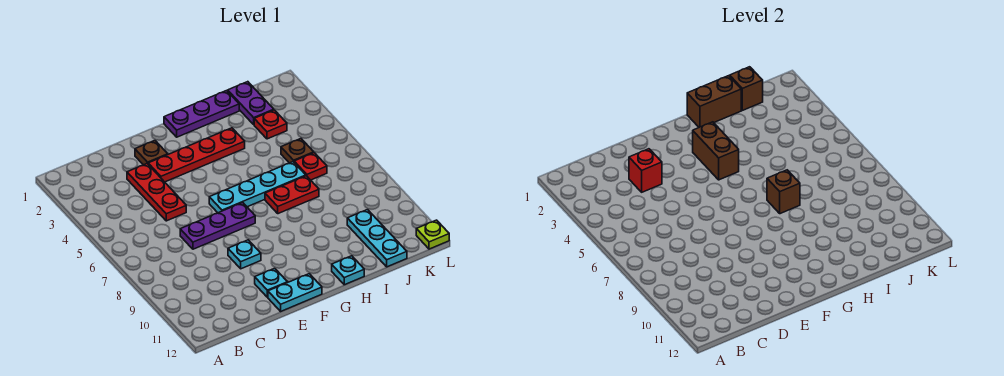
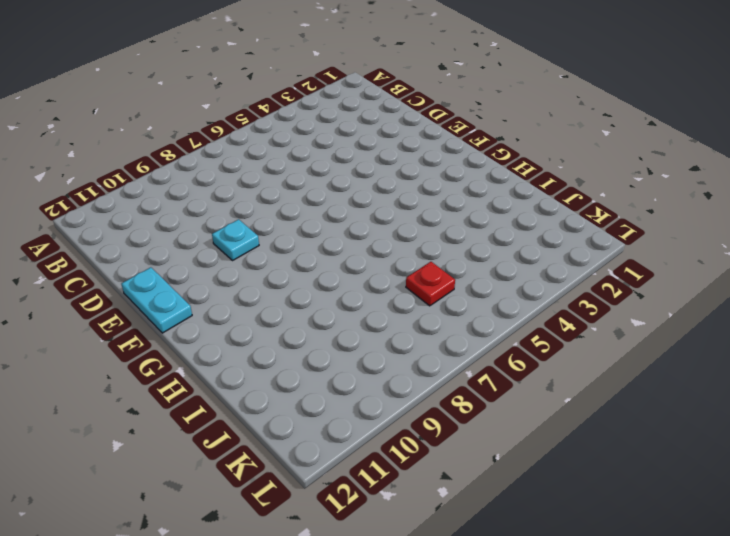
none -> red plate D3:D5 level 1
none -> purple plate D7:F7 level 1
none -> brown plate E2 level 1

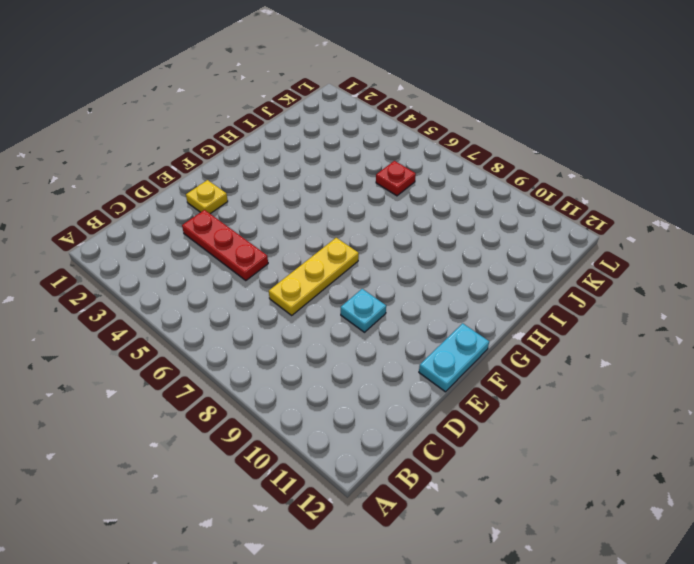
yellow plate D7:F7 level 1 -> purple plate D7:F7 level 1
yellow plate E2 level 1 -> brown plate E2 level 1
none -> red plate E3:H3 level 1
none -> cyan plate E11 level 1
none -> cyan plate F6:I6 level 1

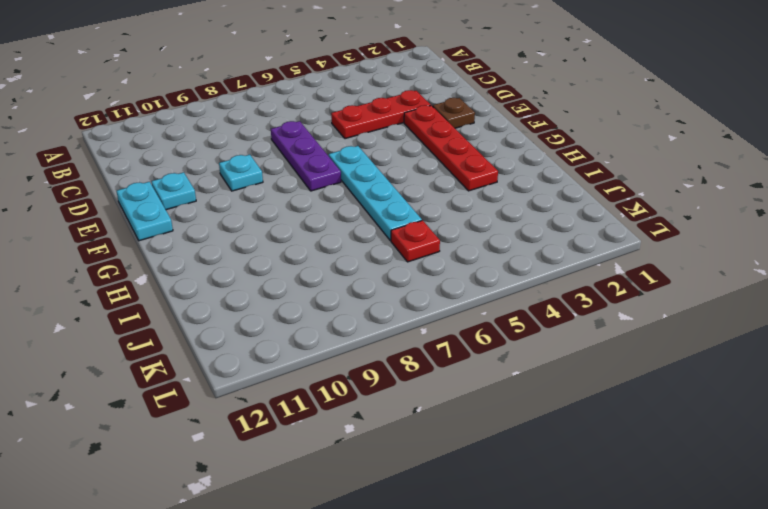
none -> purple plate G1:I1 level 1
none -> red plate H7:I7 level 1
none -> cyan plate H12 level 1

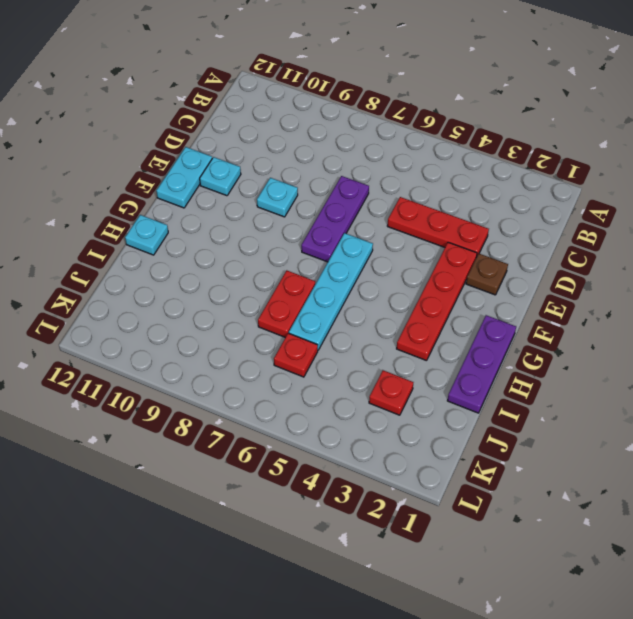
none -> purple plate J1:J2 level 1
none -> brown plate J5 level 1
none -> cyan plate J10:J12 level 1

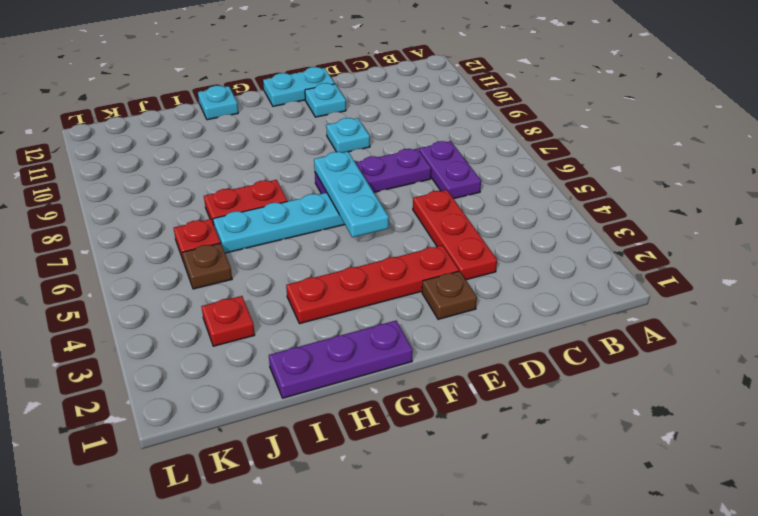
purple plate C6:C7 level 1 -> purple plate J1:J2 level 1
cyan plate F5:F7 level 2 -> cyan plate J10:J12 level 1
none -> lime plate L12 level 1
none -> red brick D3 level 2
none -> brown brick G3:G4 level 2

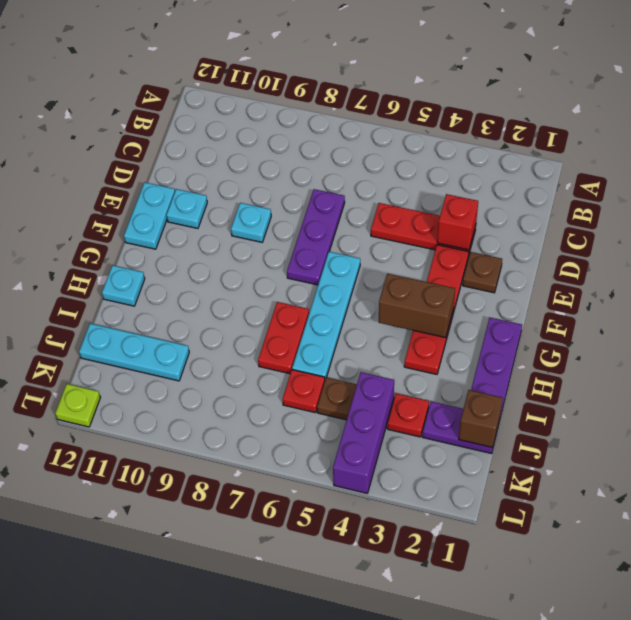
purple brick J4:L4 level 1 -> none
none -> brown brick H1:I1 level 2
none -> brown brick H7 level 2

